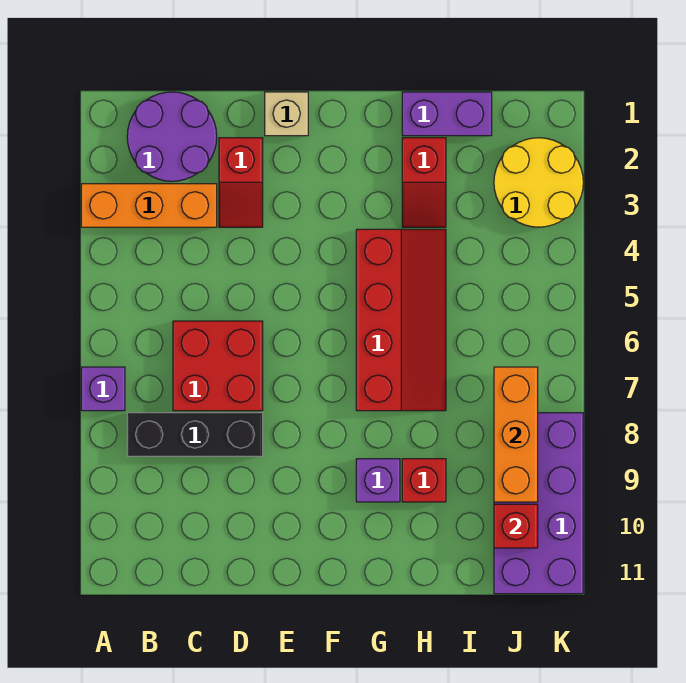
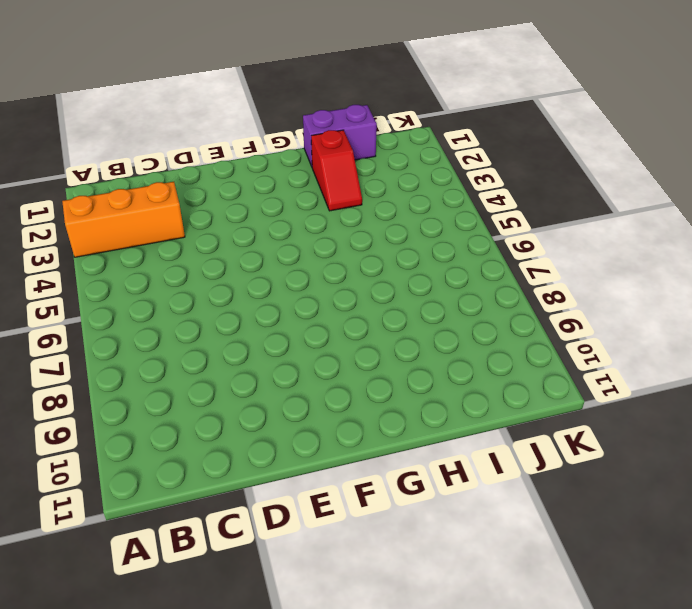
none -> purple brick A7 level 1
none -> purple round brick B1:C2 level 1
none -> black brick B8:D8 level 1

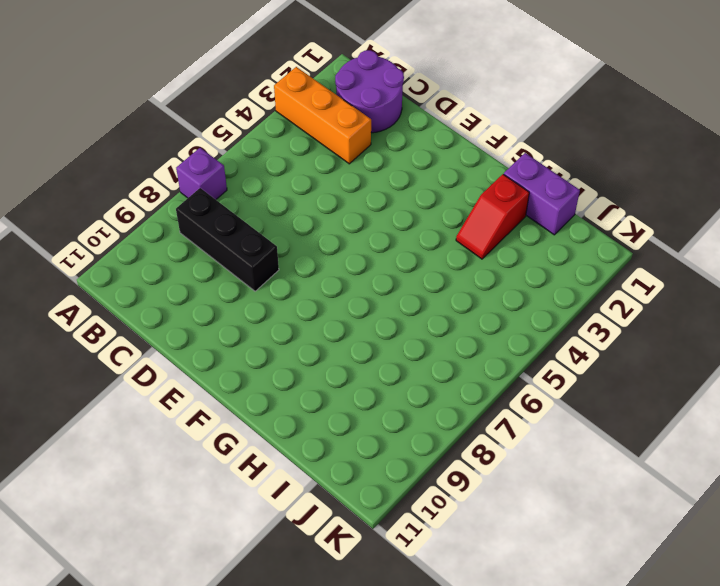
none -> red brick C6:D7 level 1
none -> red slope D2:D3 level 1 top 2
none -> tan brick E1 level 1

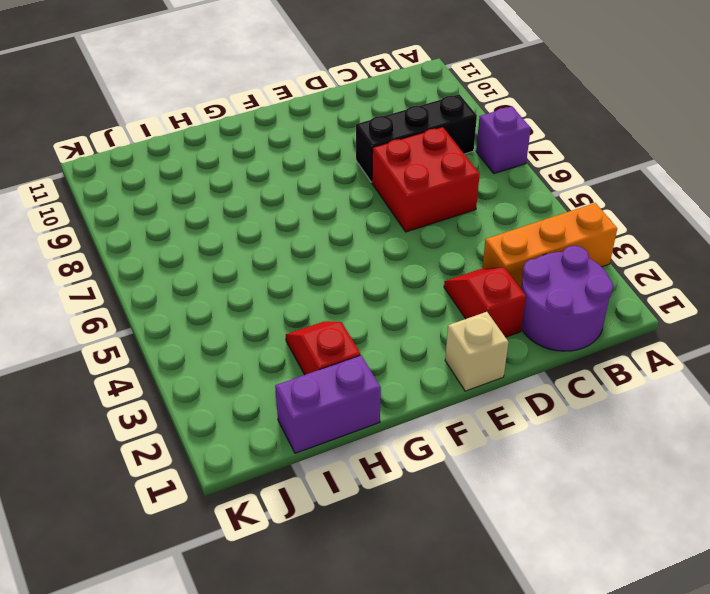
none -> red slope G4:H7 level 1 top G
none -> purple brick G9 level 1
none -> red brick H9 level 1

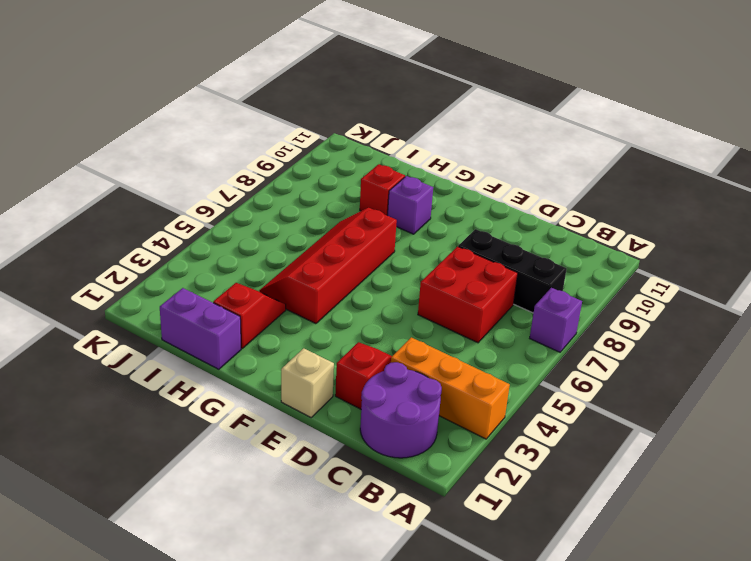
none -> yellow round brick J2:K3 level 1
none -> purple brick J8:K11 level 1
none -> orange brick J7:J9 level 2

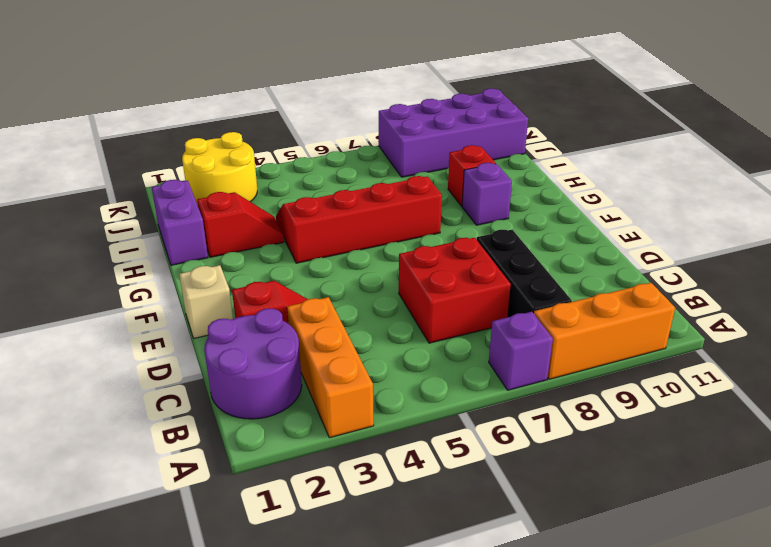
orange brick A8:A10 level 1 -> orange brick J7:J9 level 2
none -> red brick J10 level 2

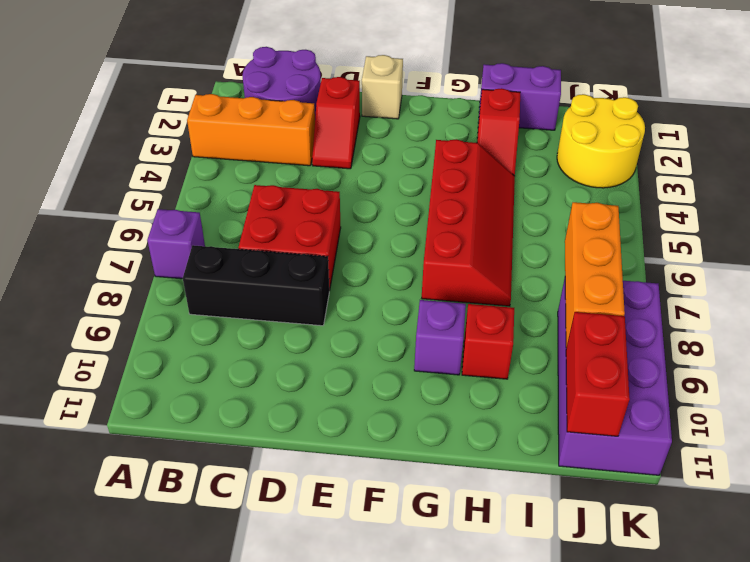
red brick J10:J11 level 2 -> red brick J10 level 2

